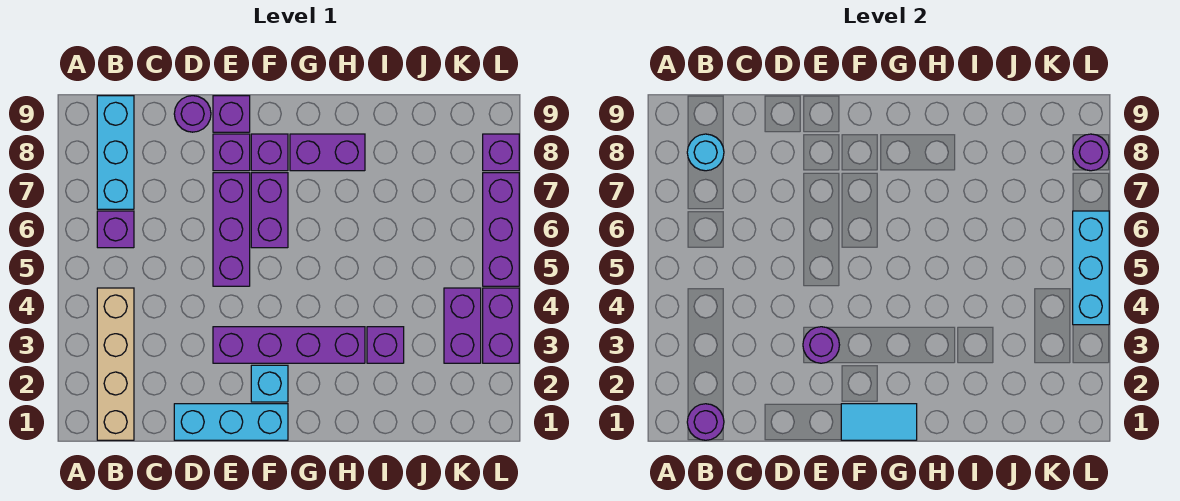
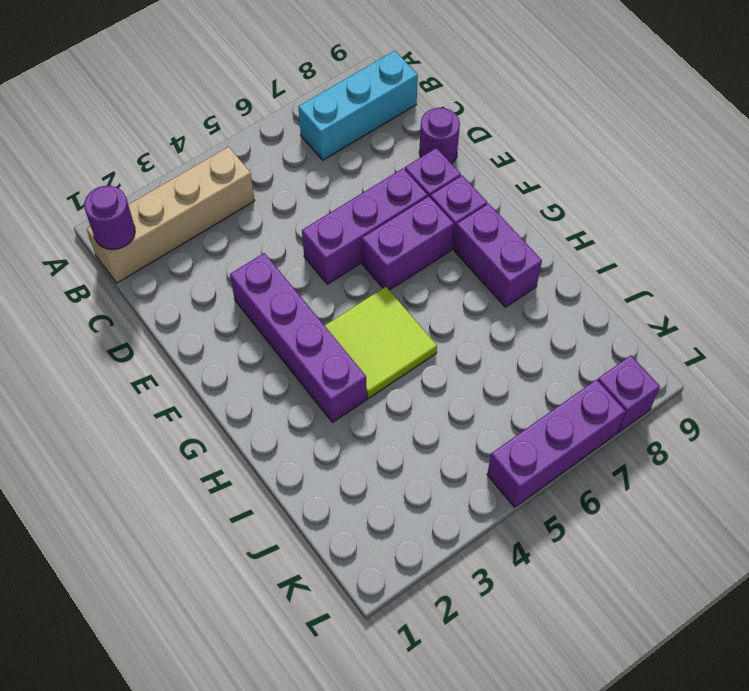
lime tile G4:H5 level 1 -> none
none -> purple brick B6 level 1
none -> cyan brick D1:F1 level 1
none -> purple brick E9 level 1

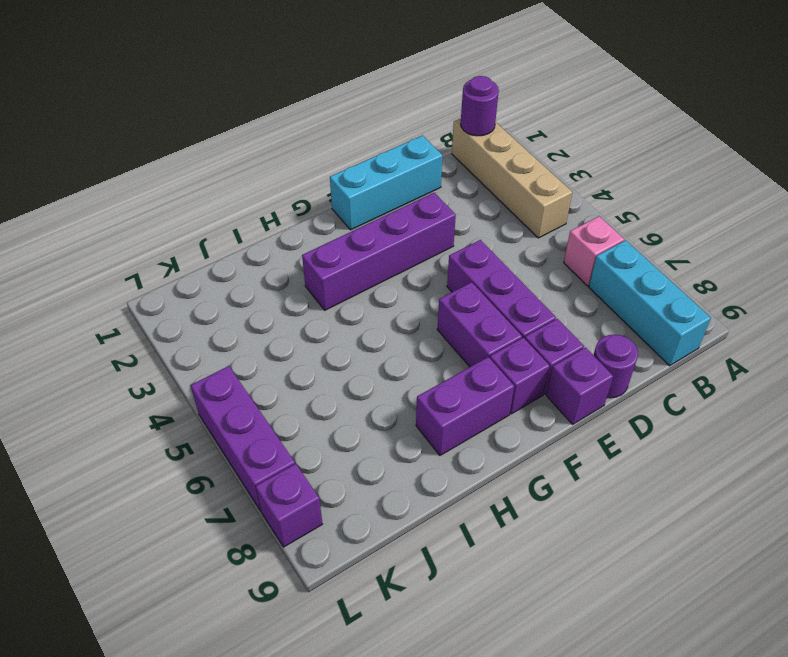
pink brick B6 level 1 -> purple brick B6 level 1
none -> cyan brick F2 level 1
none -> purple brick I3 level 1
none -> purple brick K3:K4 level 1

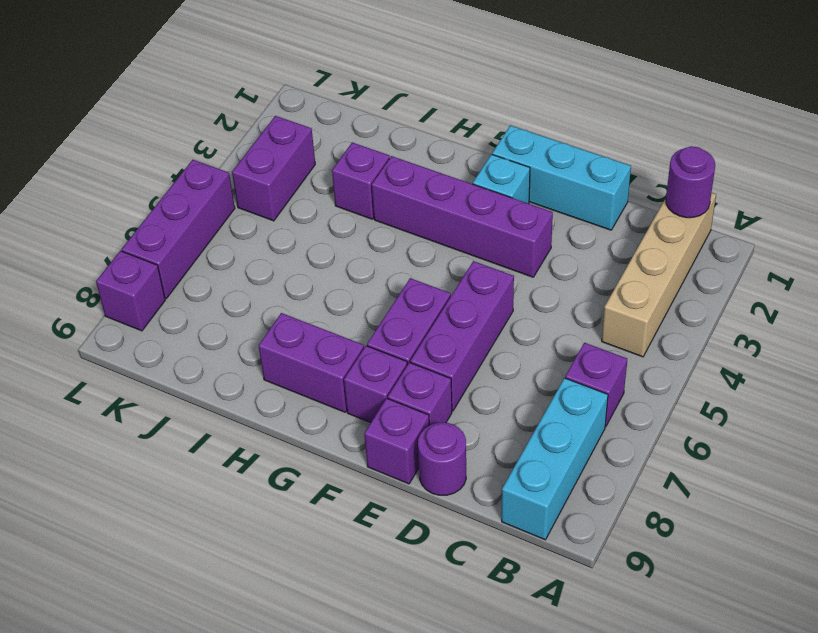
none -> purple brick L3:L4 level 1
none -> cyan round brick B8 level 2
none -> purple round brick E3 level 2

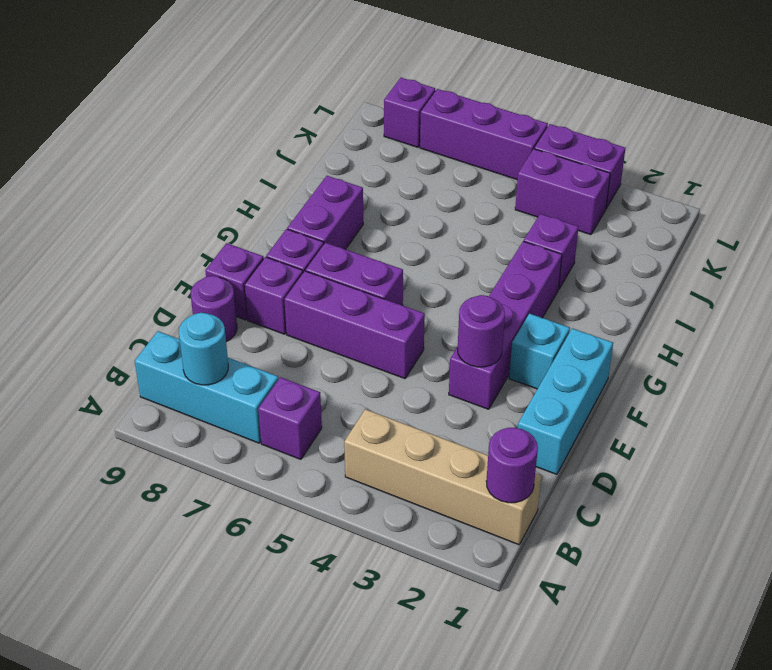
none -> cyan tile F1:G1 level 2
none -> cyan brick L4:L6 level 2
none -> purple round brick L8 level 2

